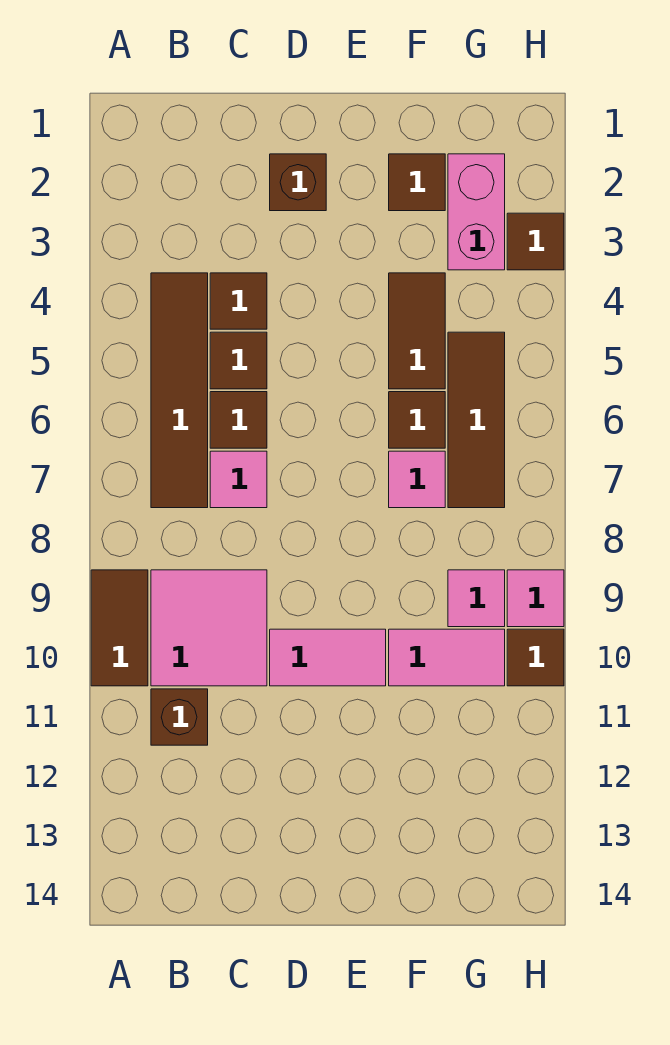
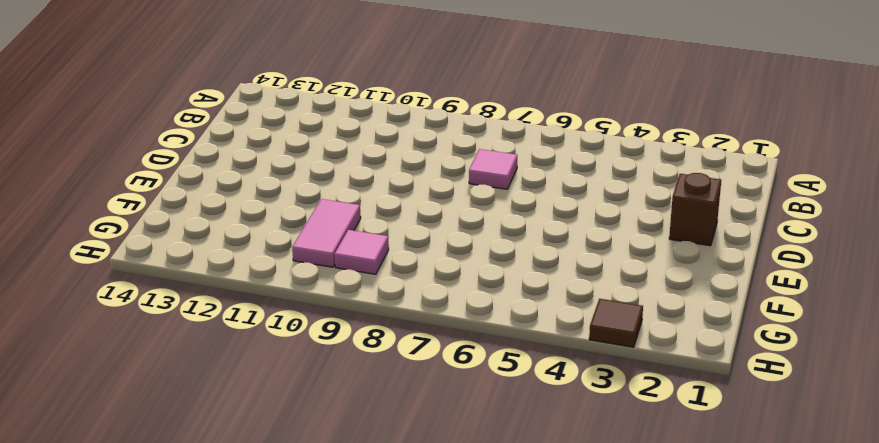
none -> brown tile A9:A10 level 1
none -> brown tile B4:B7 level 1
none -> pink tile B9:C10 level 1

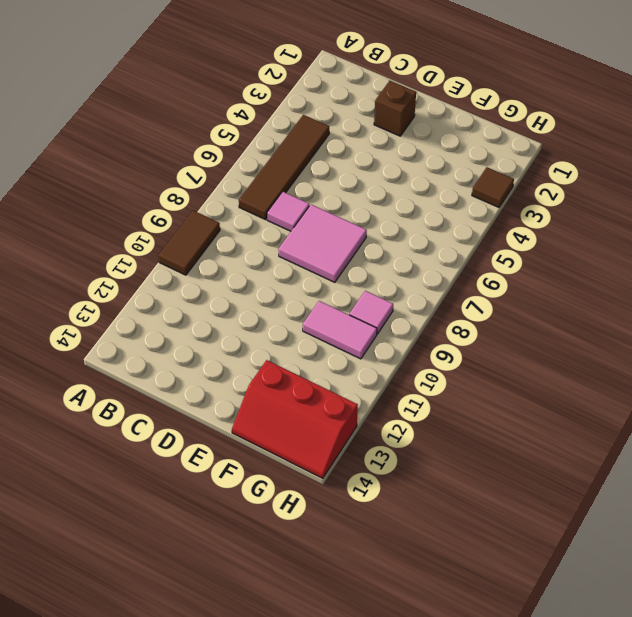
pink tile D7:E8 level 1 -> pink tile B9:C10 level 1
red slope F13:H14 level 1 top 13 -> none
none -> brown brick B11 level 1
none -> brown tile C4 level 1
none -> brown tile C5 level 1

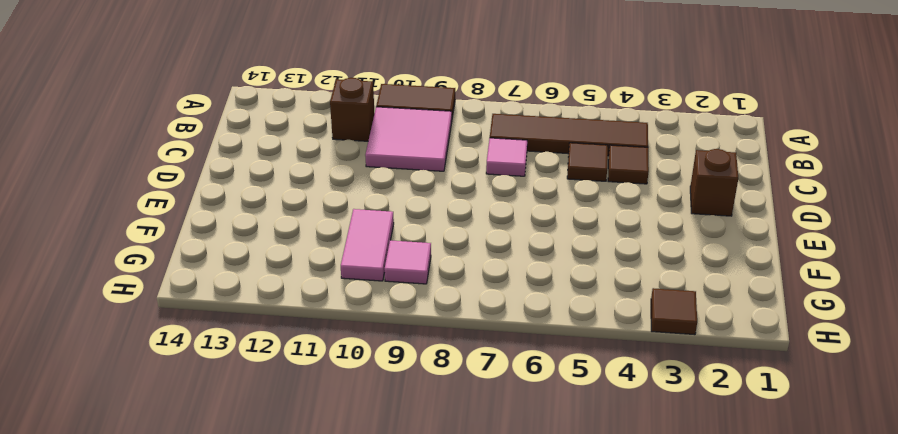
none -> brown tile C6 level 1
none -> pink tile D10:E10 level 1
none -> brown tile F2 level 1

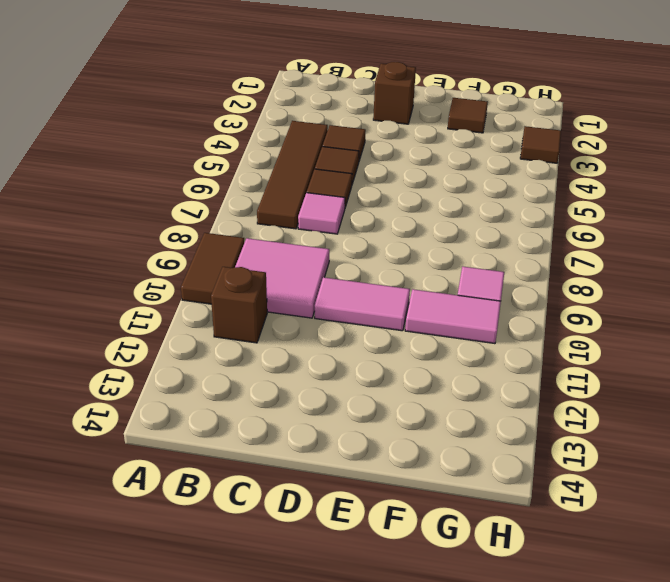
none -> brown tile F4:F5 level 1
none -> brown tile F6 level 1
none -> pink tile F7 level 1

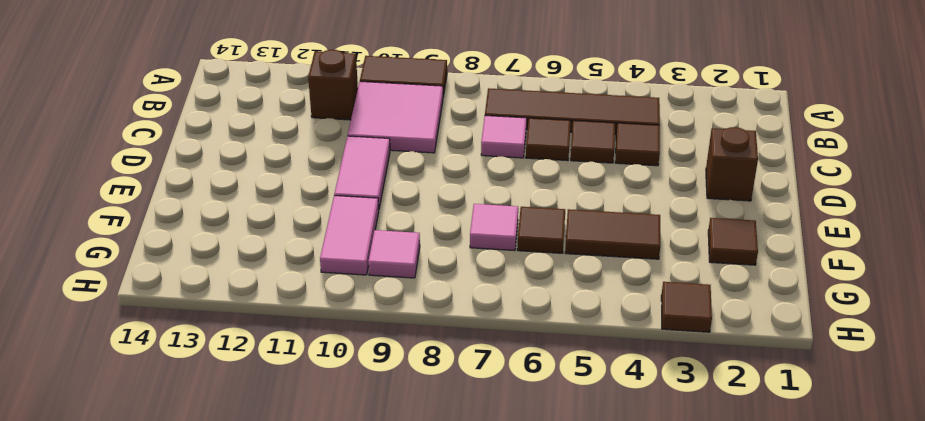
none -> pink brick G2:G3 level 1
none -> brown tile G5:G7 level 1
none -> pink tile H9 level 1

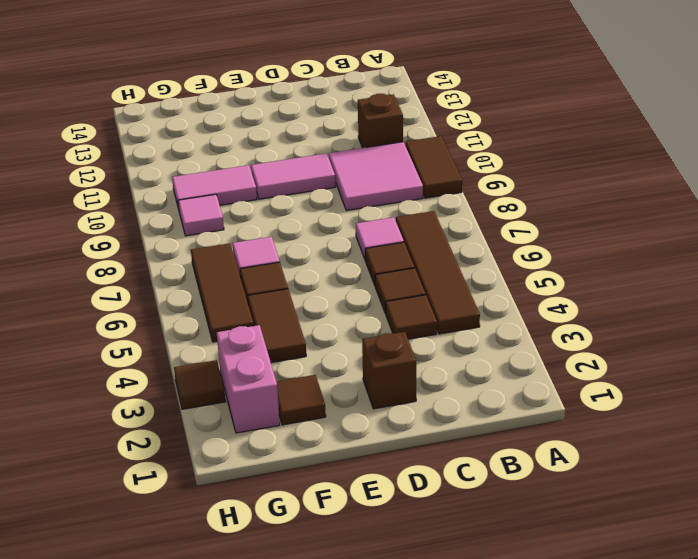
none -> pink tile H9 level 1
none -> brown tile H10 level 1

